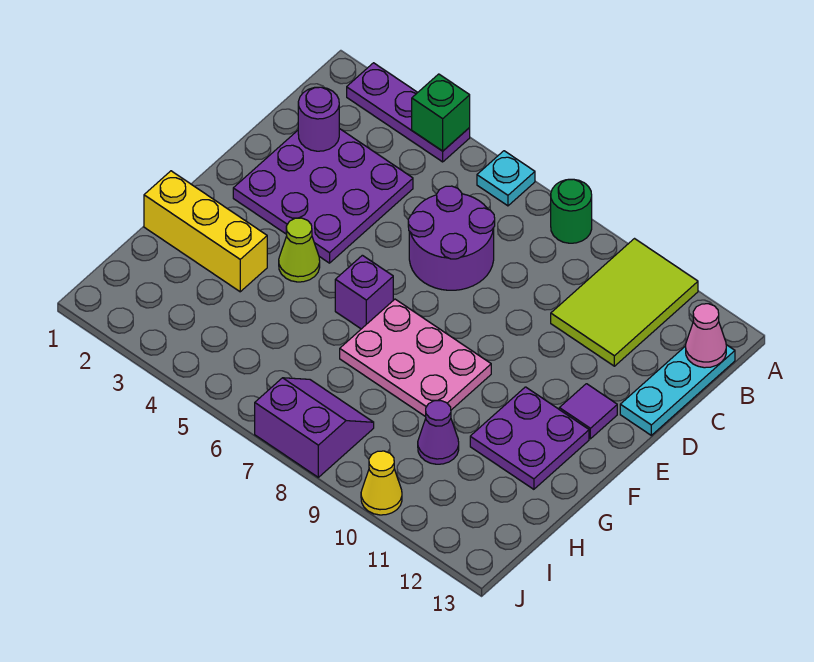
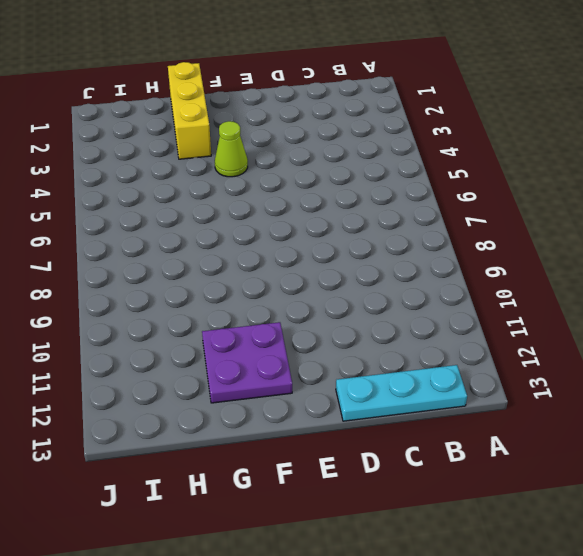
none -> purple plate A2:A4 level 1
none -> cyan plate A6 level 1
none -> green round brick A8 level 1

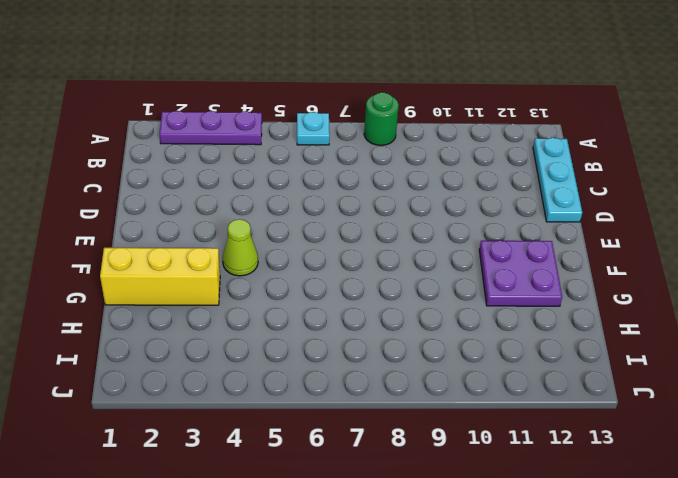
none -> lime tile A10:C11 level 1
none -> purple plate C2:E4 level 1
none -> purple round brick C6:D7 level 1

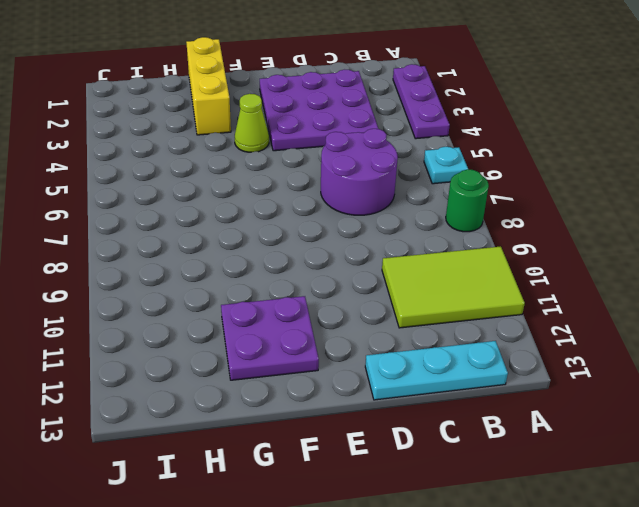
none -> purple tile E12 level 1
none -> purple brick F6 level 1
none -> pink plate F7:G9 level 1

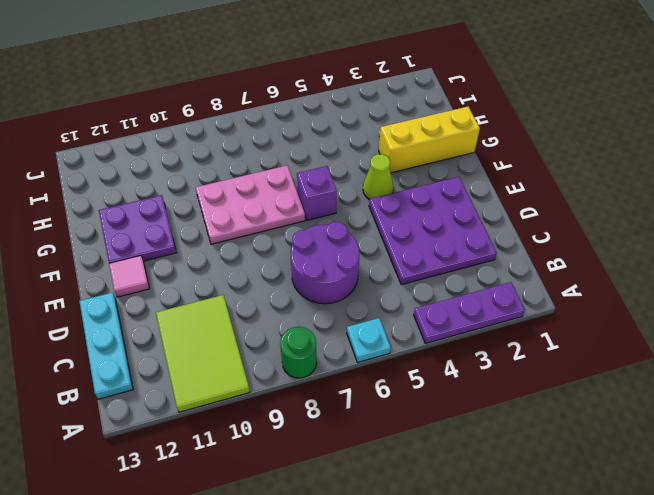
pink tile E12 level 1 -> purple tile E12 level 1
none -> purple cone H10 level 1
none -> purple slope I7:J8 level 1 top J
none -> yellow cone J10 level 1

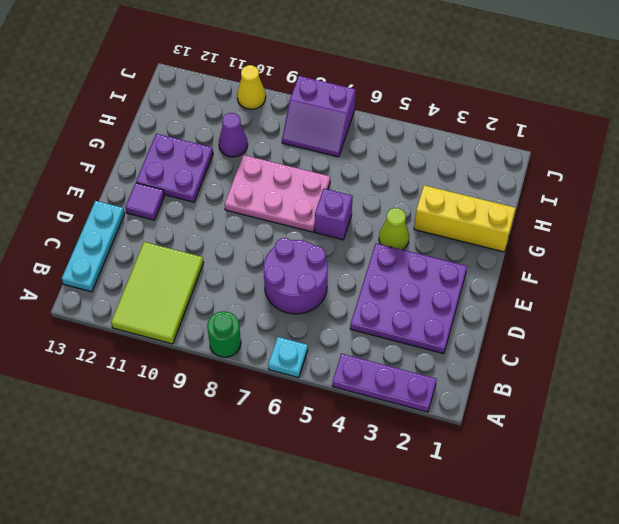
none -> green brick A4 level 2
none -> pink cone B13 level 2
none -> purple round brick C2 level 2

